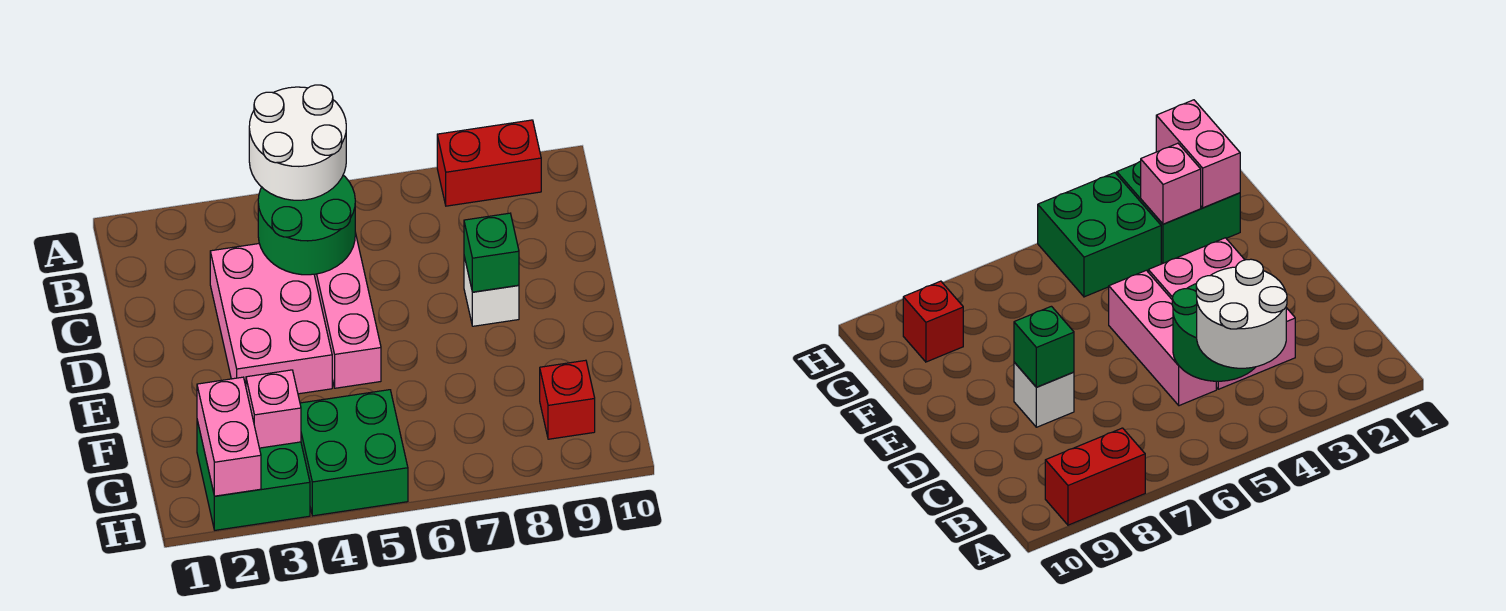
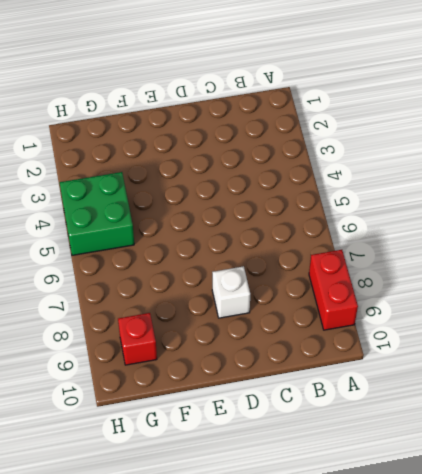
none -> pink brick C3:E4 level 1
none -> pink brick C5:E5 level 1
none -> green brick G2:H3 level 1

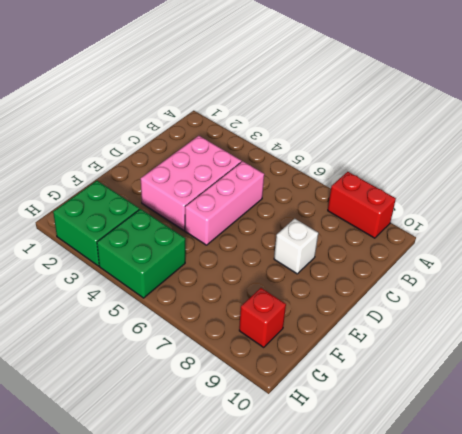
none -> green round brick B4:C5 level 2
none -> green brick D8 level 2
none -> pink brick G2:H2 level 2

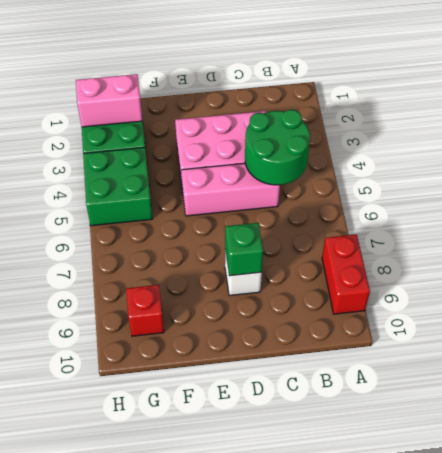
none -> pink brick G3 level 2
none -> white round brick A4:B5 level 3

